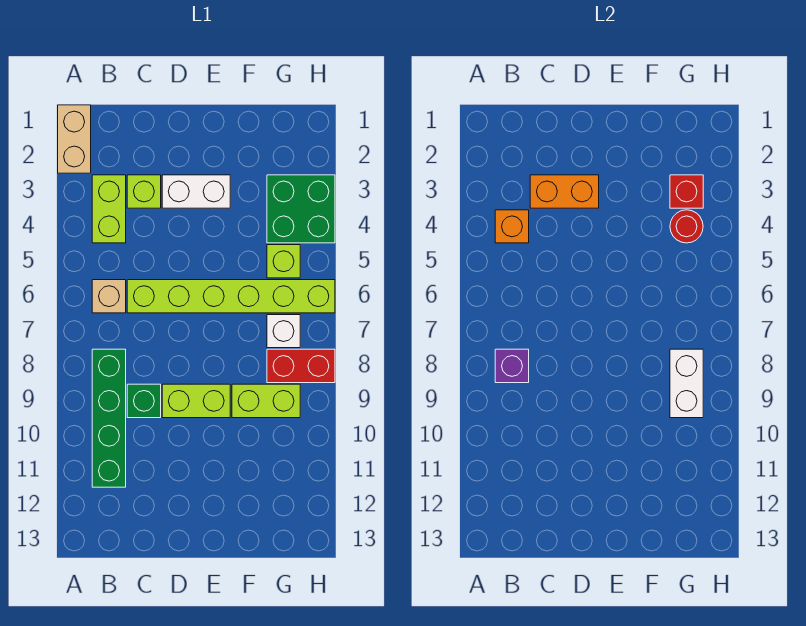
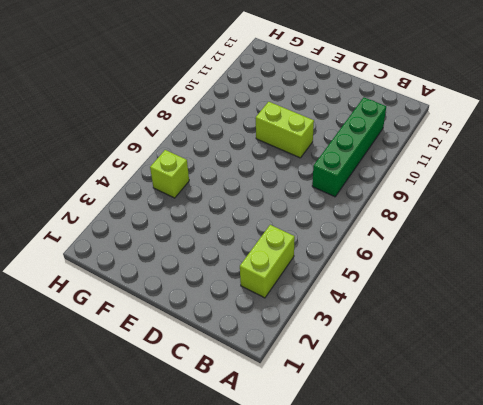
none -> tan brick A1:A2 level 1
none -> tan brick B6 level 1
none -> lime brick C3 level 1

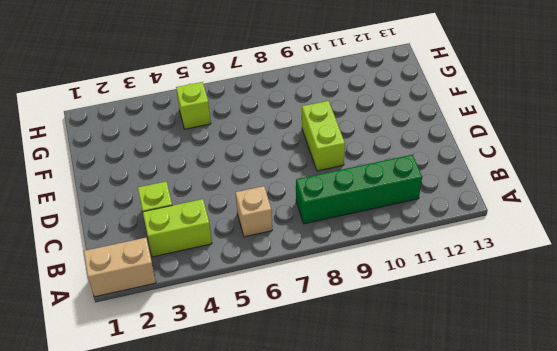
none -> lime brick C6:H6 level 1
none -> green brick C9 level 1
none -> white brick D3:E3 level 1

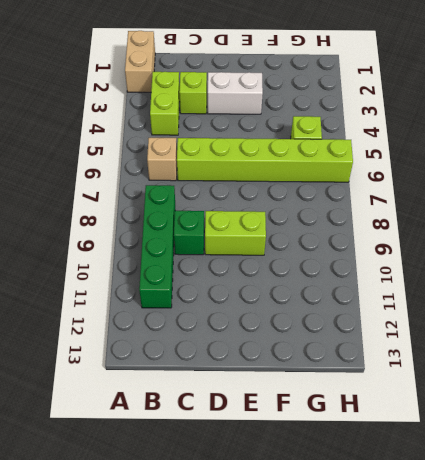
none -> lime brick F9:G9 level 1
none -> green brick G3:H4 level 1
none -> white brick G7 level 1

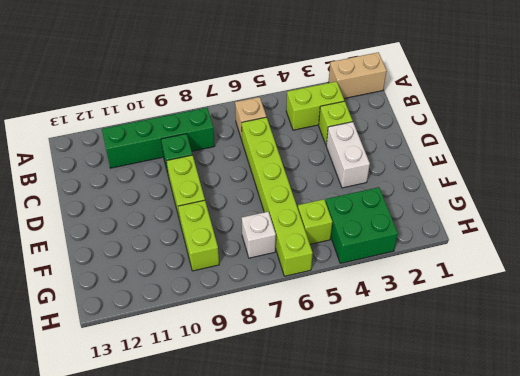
none -> red brick G8:H8 level 1
none -> orange brick B4 level 2
none -> purple brick B8 level 2

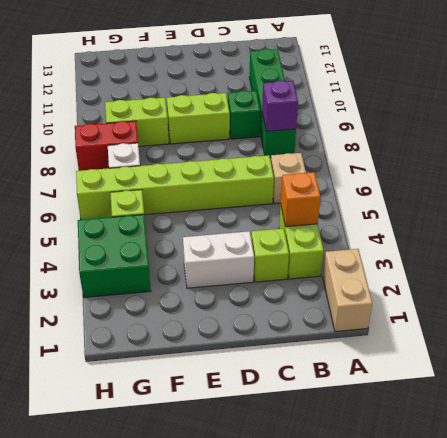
none -> orange brick C3:D3 level 2
none -> red brick G3 level 2
none -> red round brick G4 level 2

